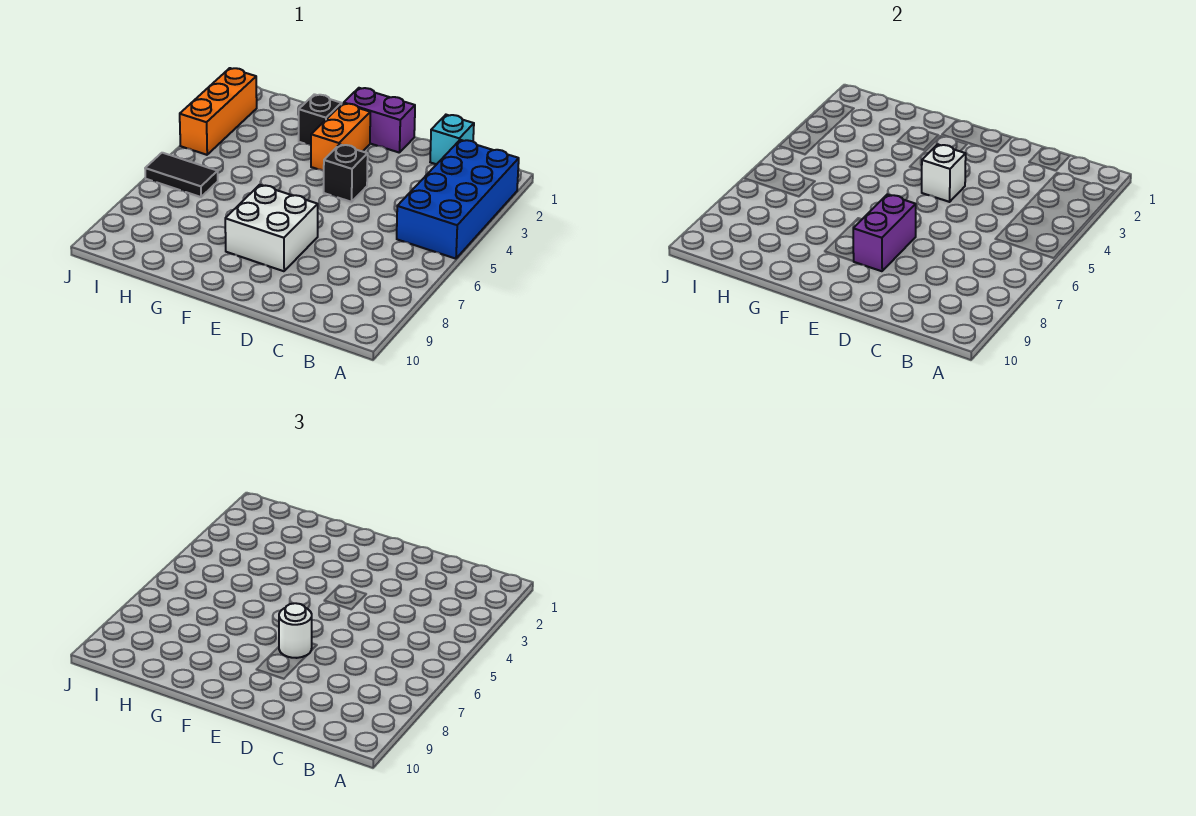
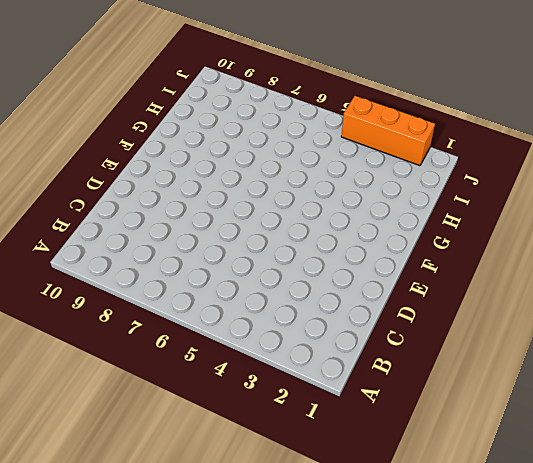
none -> blue brick A2:B5 level 1
none -> cyan brick C1 level 1
none -> purple brick E1:F1 level 1

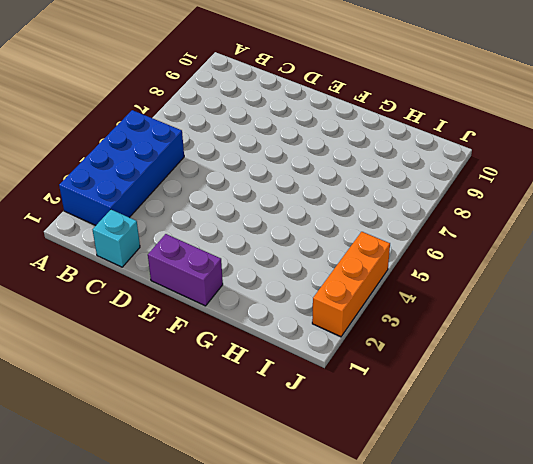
none -> black brick E4 level 1
none -> white brick E7:F8 level 1
none -> orange brick F2:F3 level 1

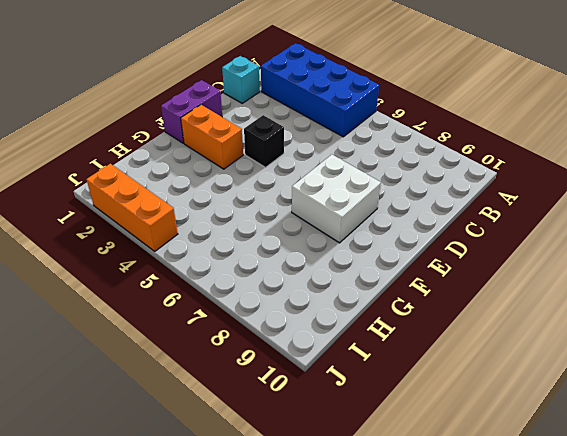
none -> black brick G2 level 1
none -> black tile I6:J6 level 1
none -> white brick E4 level 2

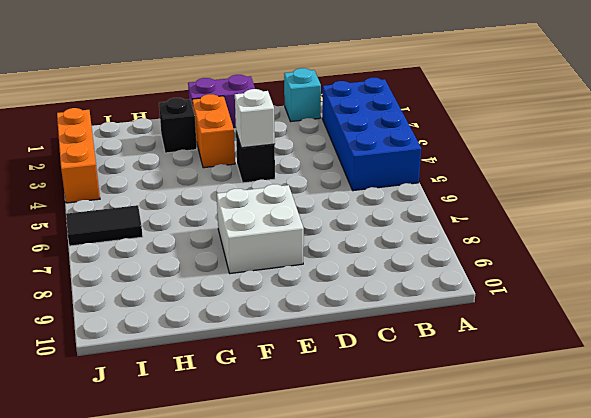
none -> purple brick E7:E8 level 2
none -> white round brick E7 level 3

